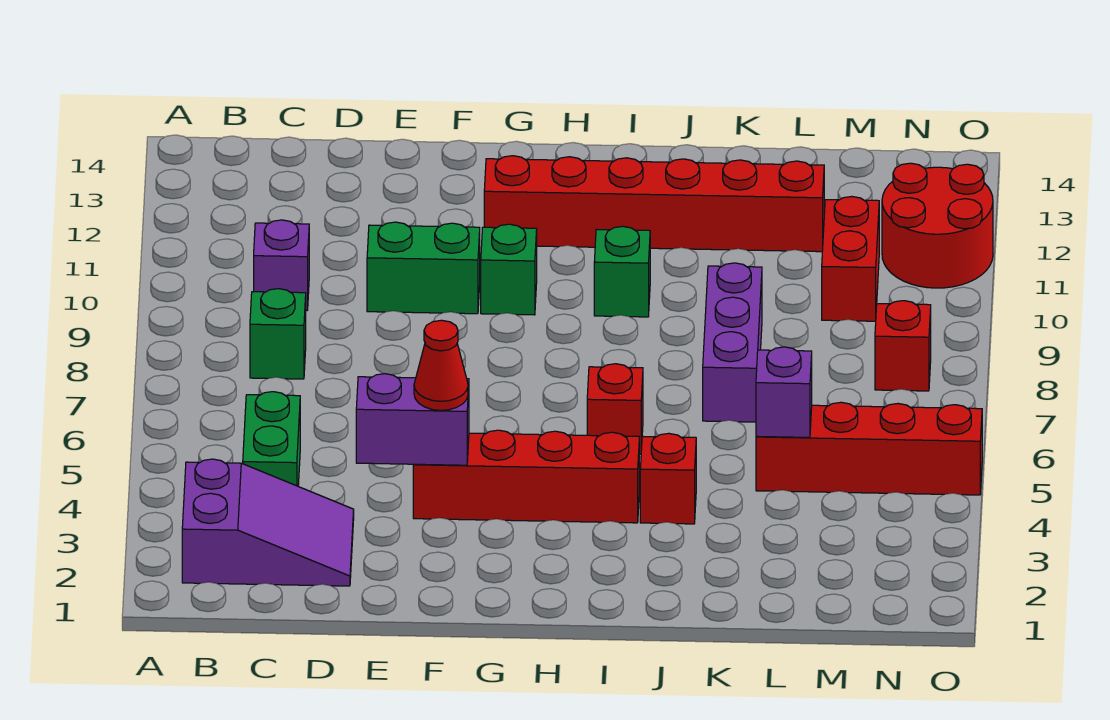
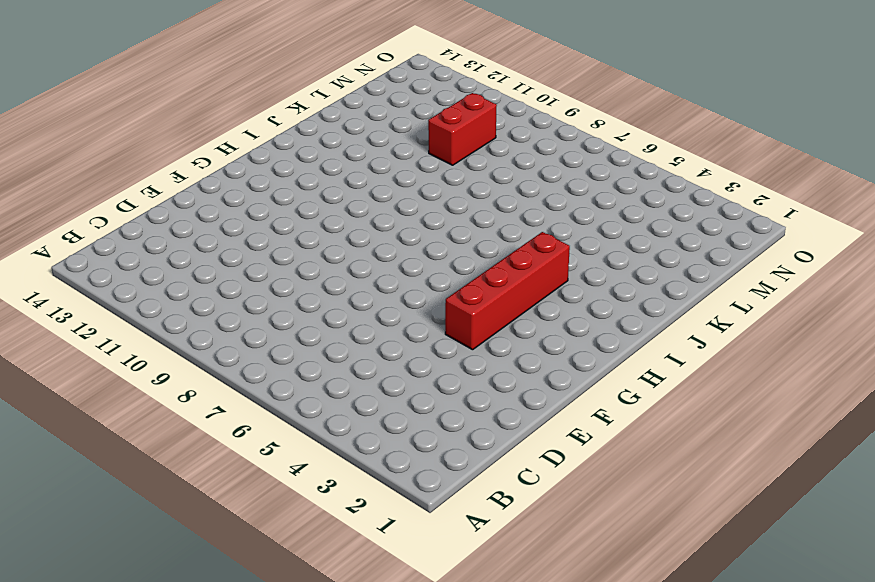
red brick L10:M10 level 1 -> red brick M10:M11 level 1
none -> purple slope B2:D3 level 1 top B
none -> green brick C4:C5 level 1
none -> green brick C8 level 1

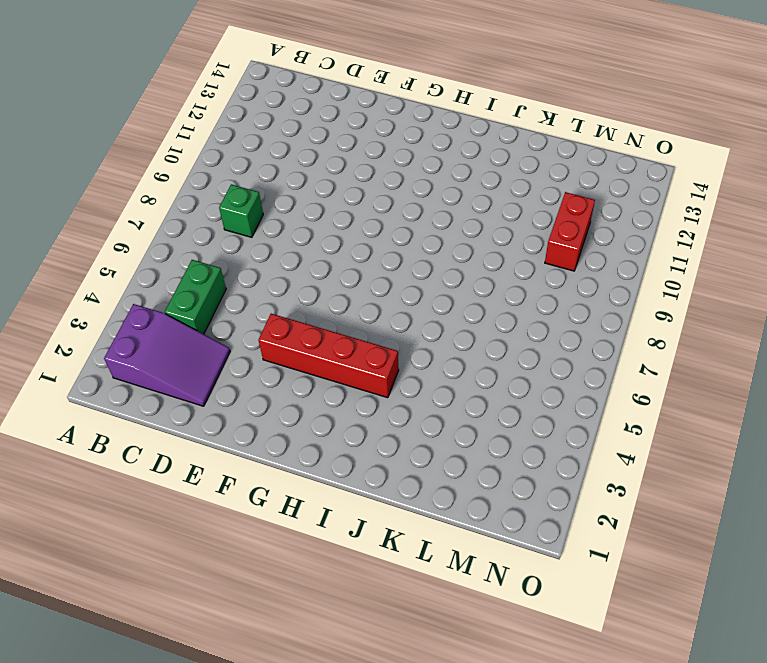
none -> purple brick C10 level 1
none -> green brick E10:F10 level 1
none -> green brick G10 level 1

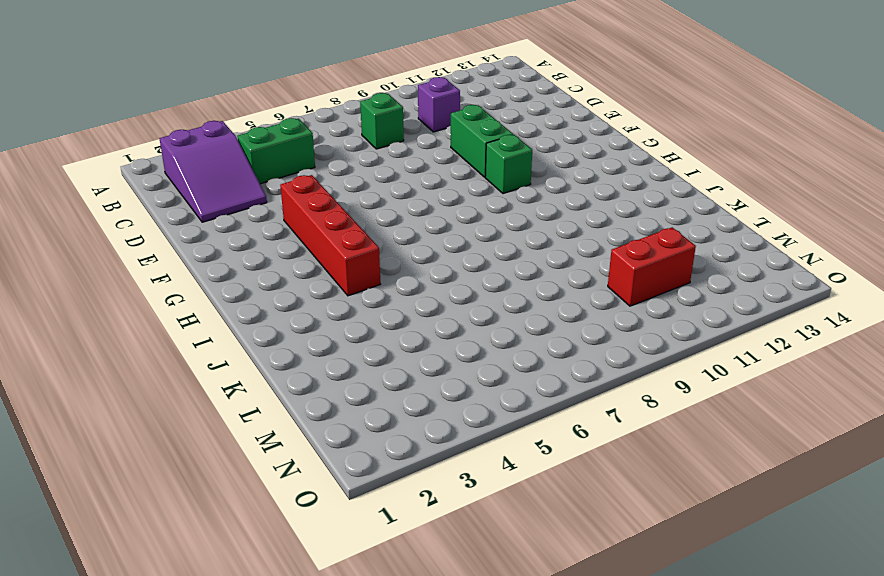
none -> red brick G12:L12 level 1
none -> red brick I6 level 1
none -> green brick I10 level 1

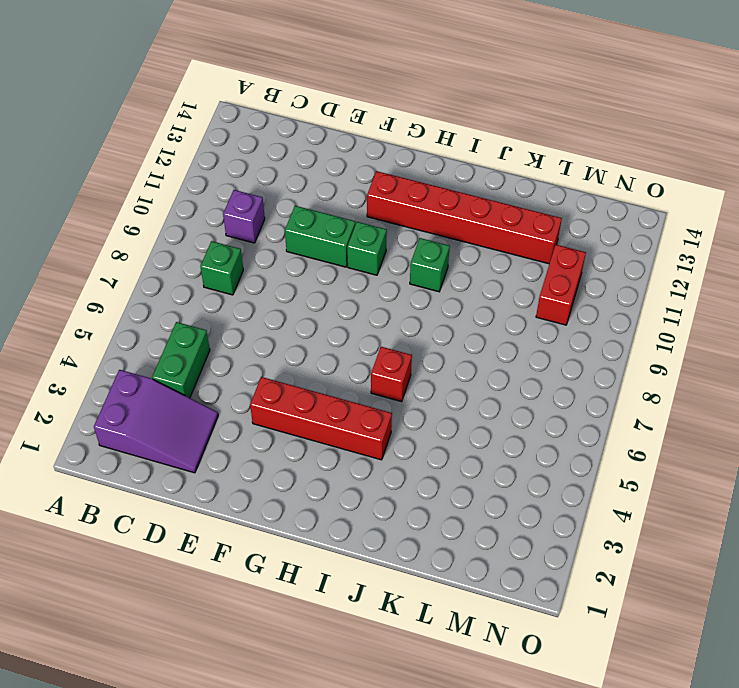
none -> red brick J4 level 1
none -> purple brick K7:K9 level 1
none -> red brick L5:O5 level 1

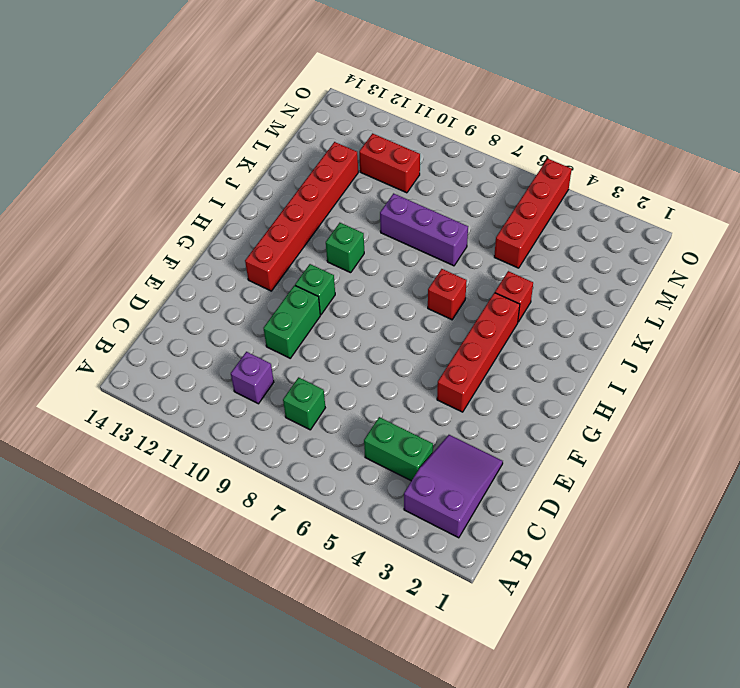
none -> red brick N8 level 1
none -> red round brick N11:O12 level 1
none -> purple brick E4:F4 level 2

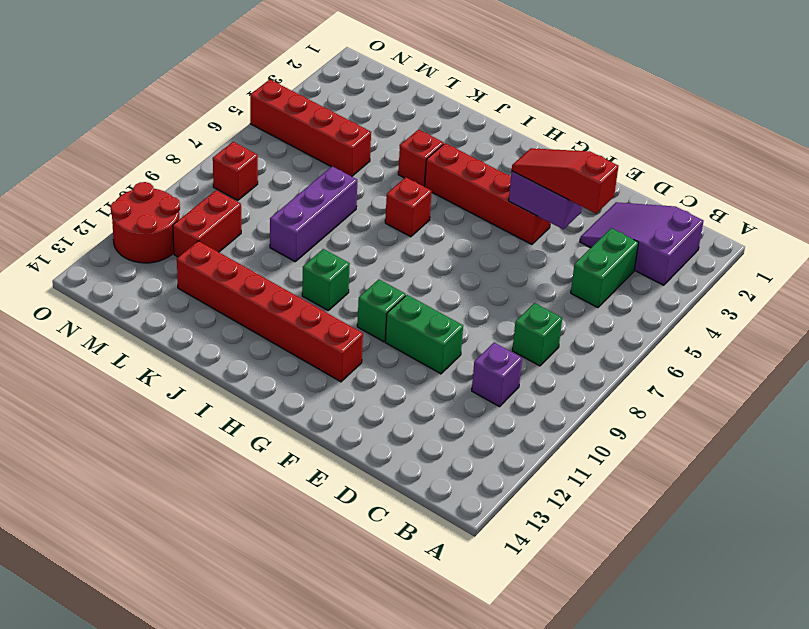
red slope D4:F4 level 3 top D -> red cone F4 level 3
none -> purple brick L5 level 2

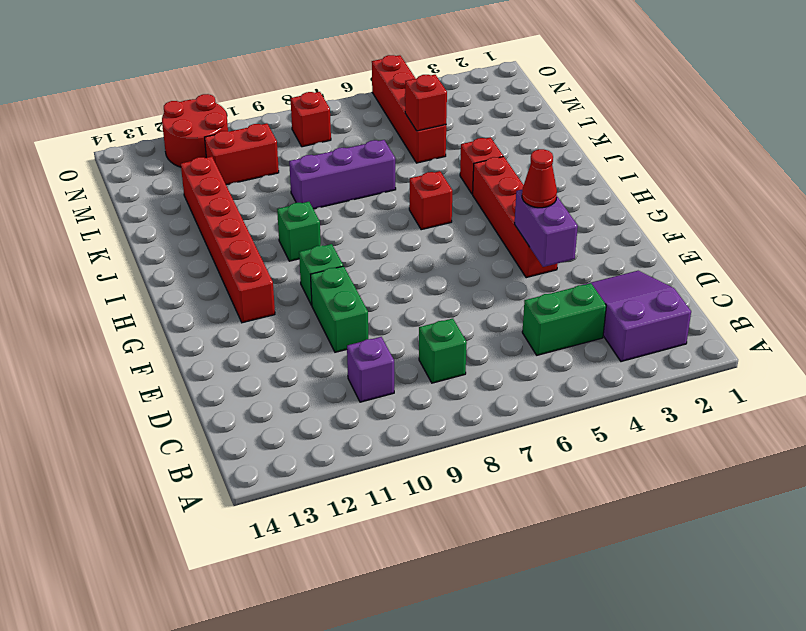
red brick L5 level 2 -> purple brick L5 level 2

